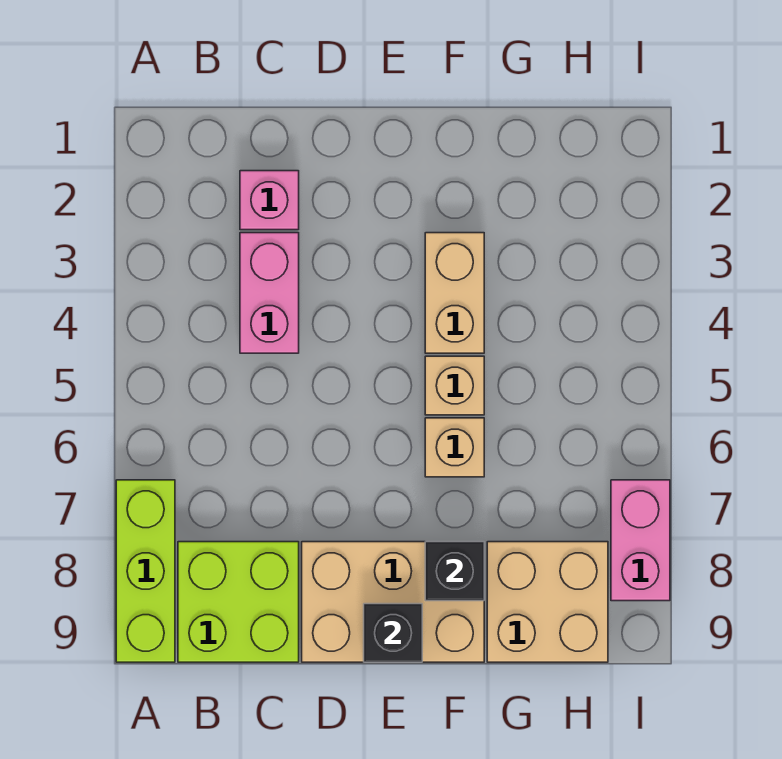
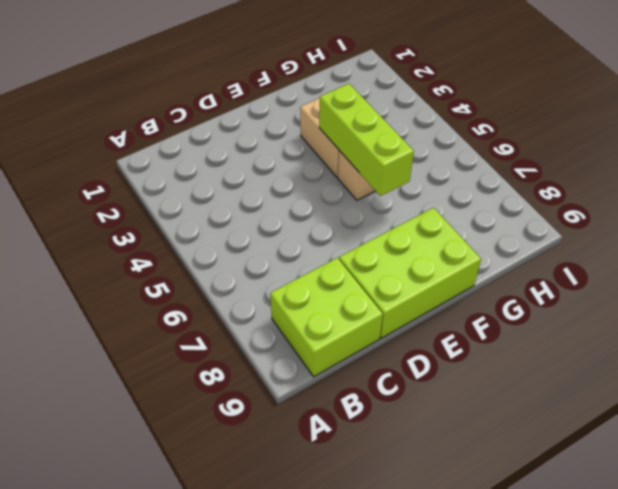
lime brick D8:F9 level 1 -> tan brick D8:F9 level 1
lime brick F4:F6 level 2 -> lime brick A7:A9 level 1
none -> pink brick C2 level 1
none -> pink brick C3:C4 level 1
none -> tan brick F6 level 1

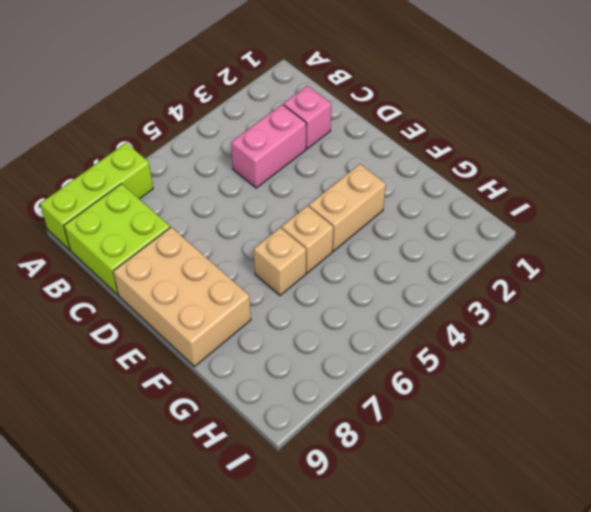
none -> tan brick G8:H9 level 1
none -> pink brick I7:I8 level 1
none -> black brick E9 level 2

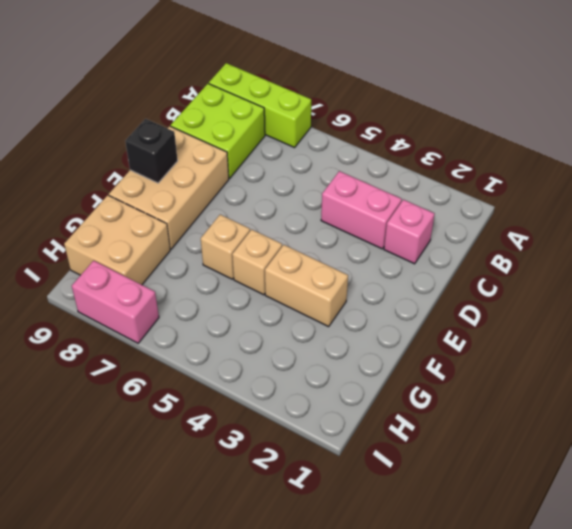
none -> black brick F8 level 2

